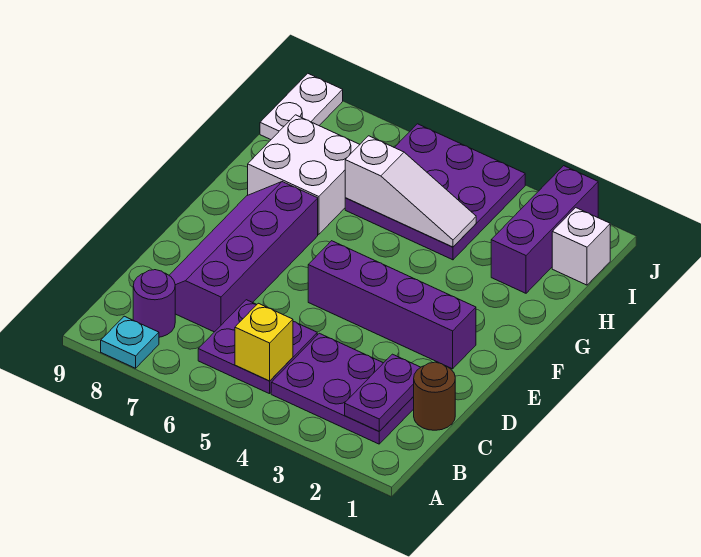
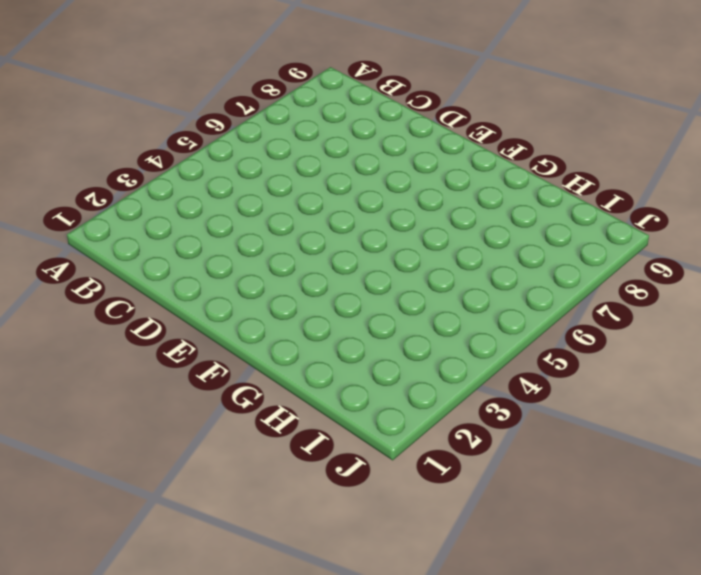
none -> cyan plate A8 level 1
none -> purple plate B2:C4 level 1
none -> purple plate B5:C6 level 1

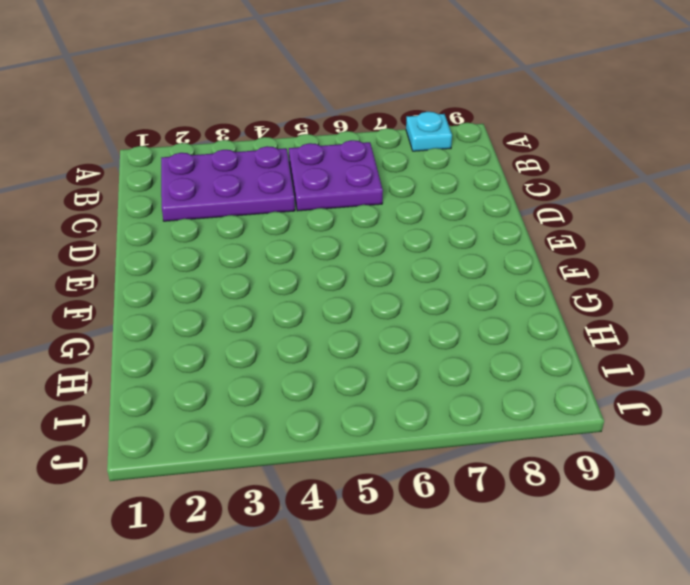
none -> purple round brick B8 level 1
none -> brown round brick C1 level 1
none -> purple slope C7:F8 level 1 top 7

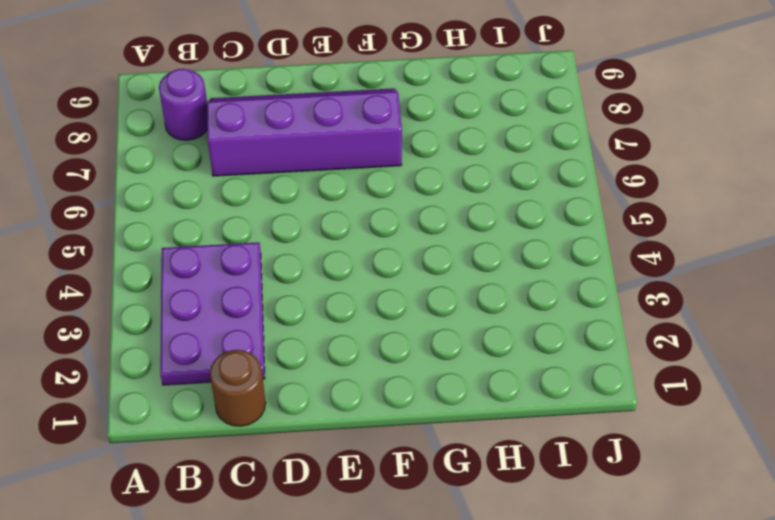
none -> cyan plate A8 level 1
none -> purple plate B5:C6 level 1
none -> purple brick E2:E5 level 1

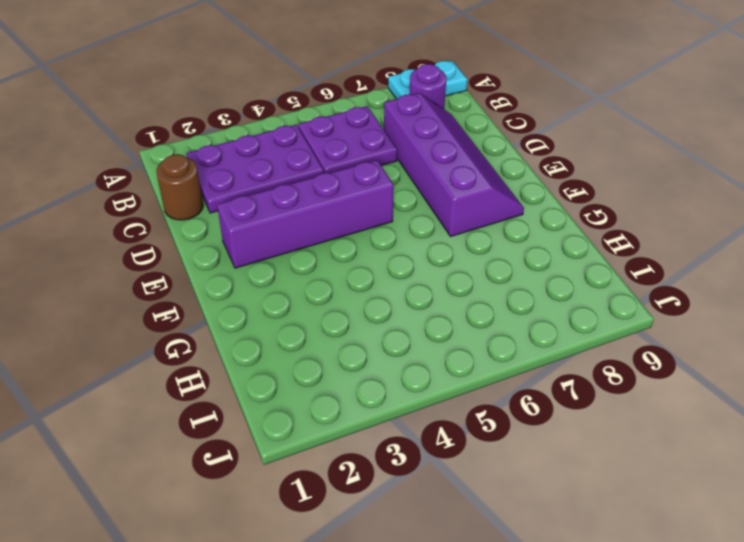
cyan plate A8:A9 level 1 -> cyan plate A8 level 1
none -> white brick G7:H8 level 1
none -> purple brick H2:J2 level 1
none -> purple plate H4:J6 level 1

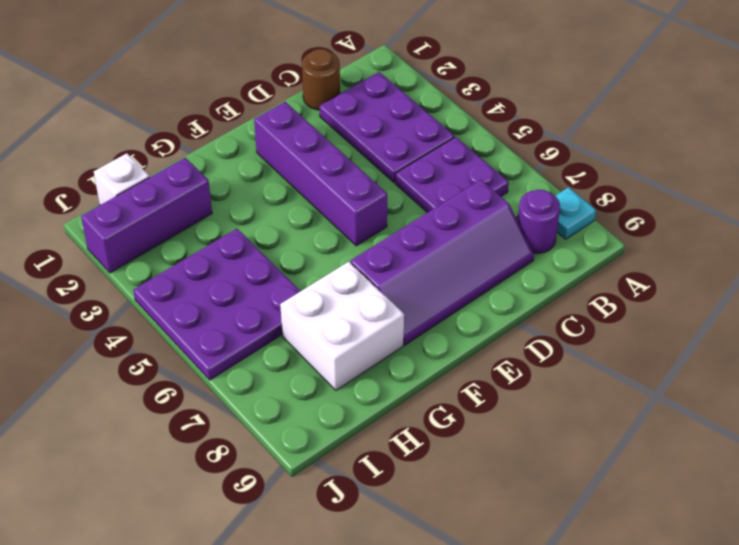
none -> white plate I9:J9 level 1
none -> purple plate B2:C2 level 2
none -> yellow brick B5 level 2

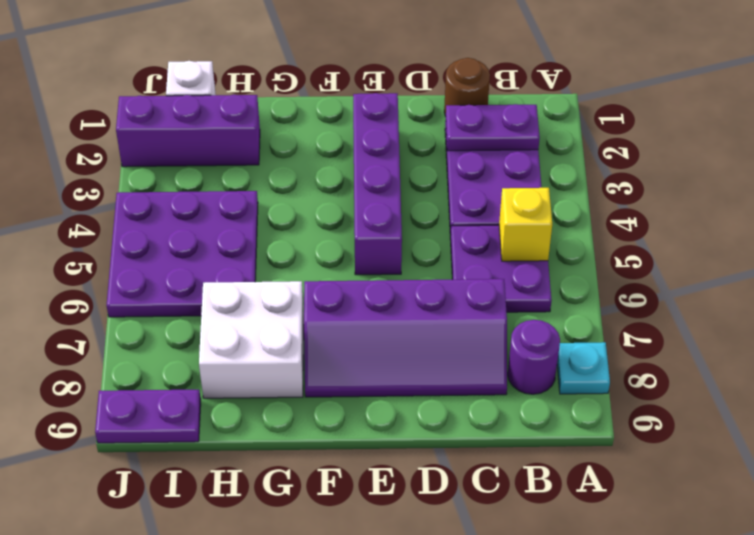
purple plate I9:J9 level 1 -> white plate I9:J9 level 1
none -> white slope H4:H6 level 2 top 6

